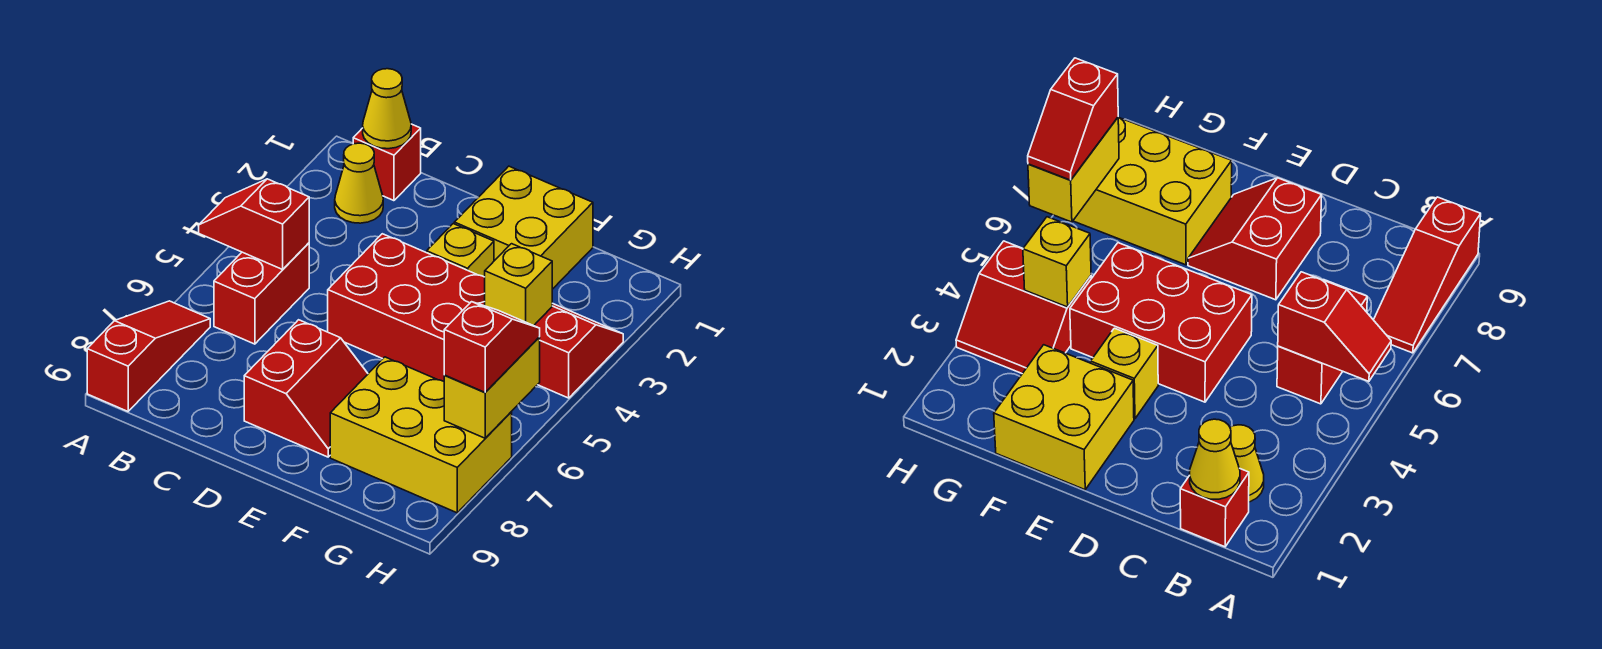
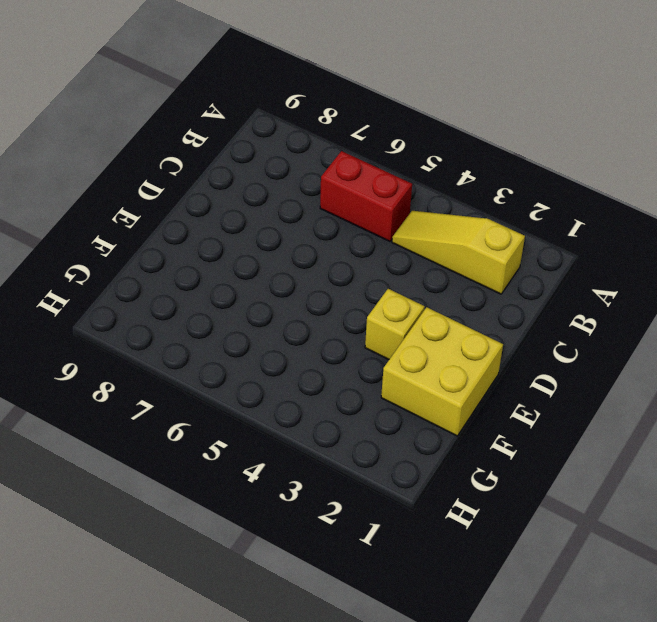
yellow slope B2:B4 level 1 top 2 -> yellow cone B2 level 1
none -> red slope A7:A9 level 1 top 9
none -> red brick B1 level 1
none -> red brick D4:F5 level 1

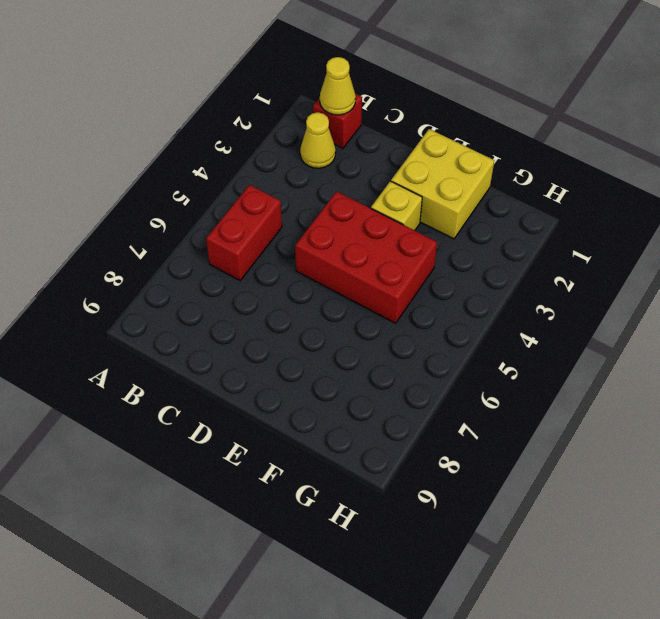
none -> red slope A7:A9 level 1 top 9
none -> red slope D7:E8 level 1 top D
none -> yellow brick F7:H8 level 1

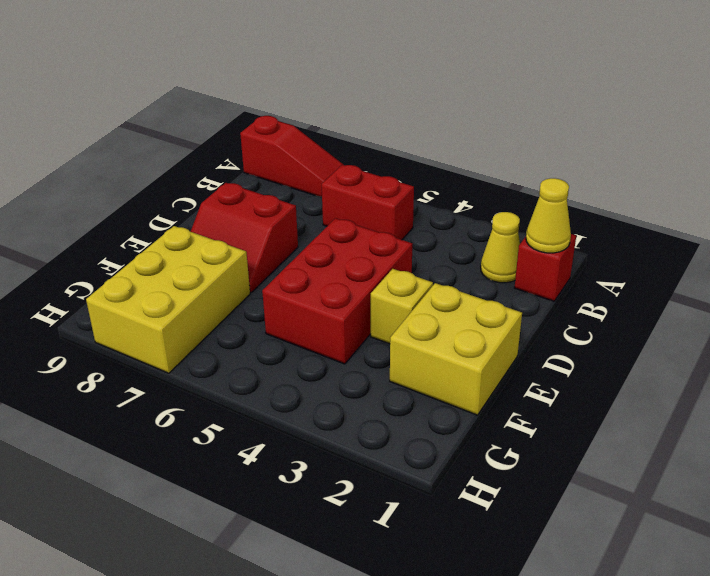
none -> red slope G3:H4 level 1 top 4
none -> red slope A5:B5 level 2 top B
none -> yellow brick G4 level 2

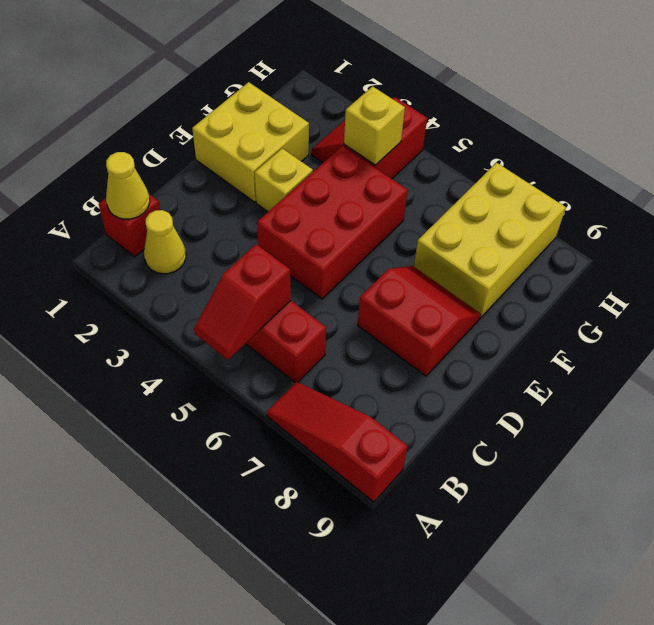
none -> yellow brick H6:H7 level 2
none -> red slope H6:H7 level 3 top 7

